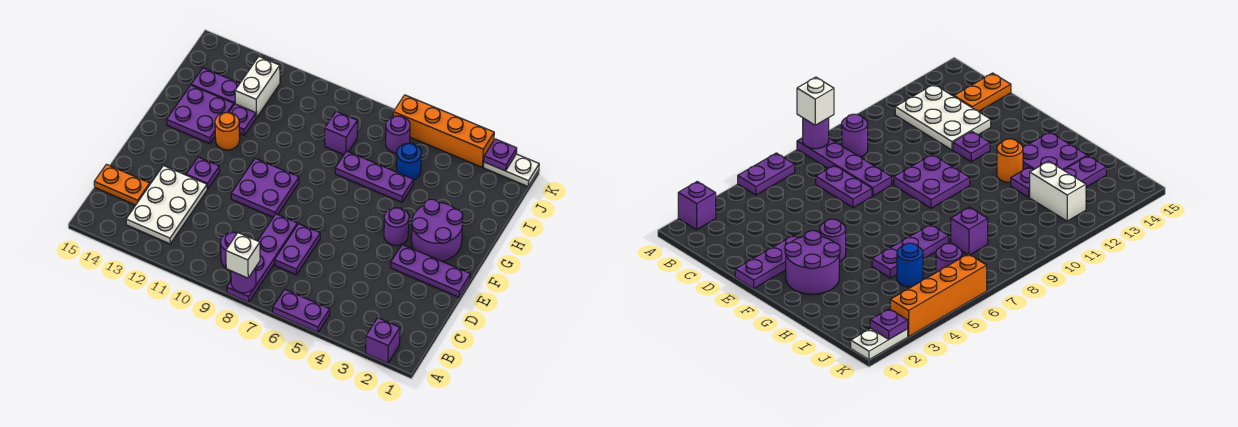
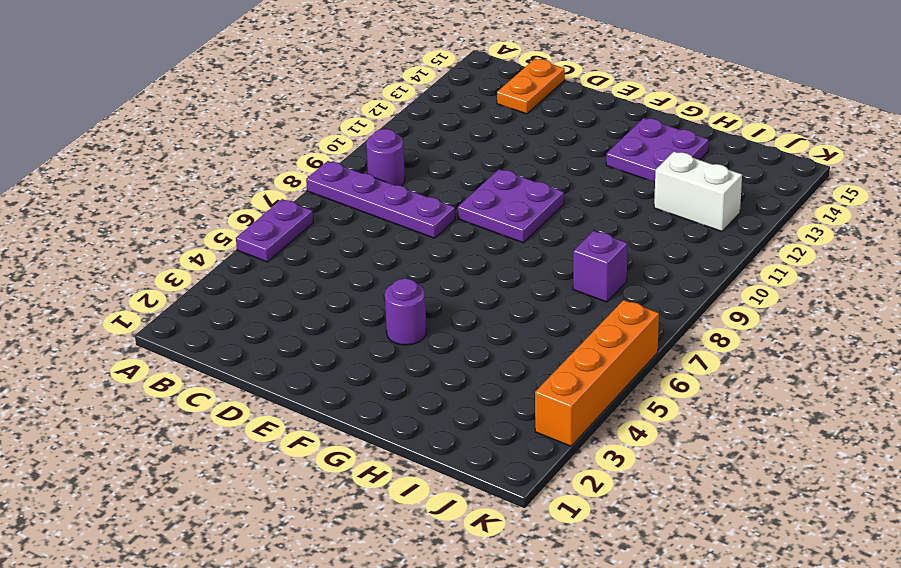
none -> purple brick A2 level 1
none -> white plate B12:D13 level 1
none -> purple plate C7:D7 level 1

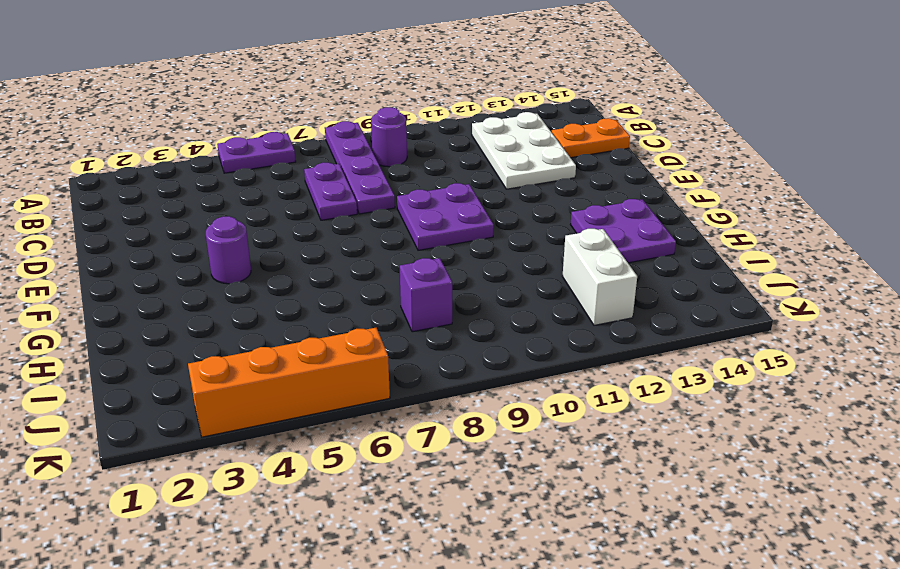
none -> purple brick A2 level 1
none -> purple plate E1:E3 level 1
none -> purple plate E12 level 1

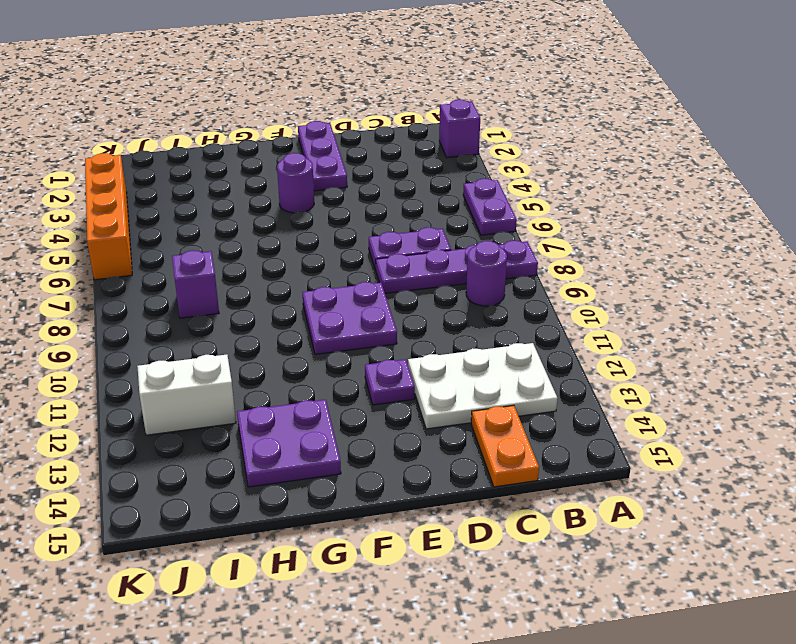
none -> purple round brick F2:G3 level 1
none -> orange round brick G12 level 1
none -> purple plate H5:H7 level 1

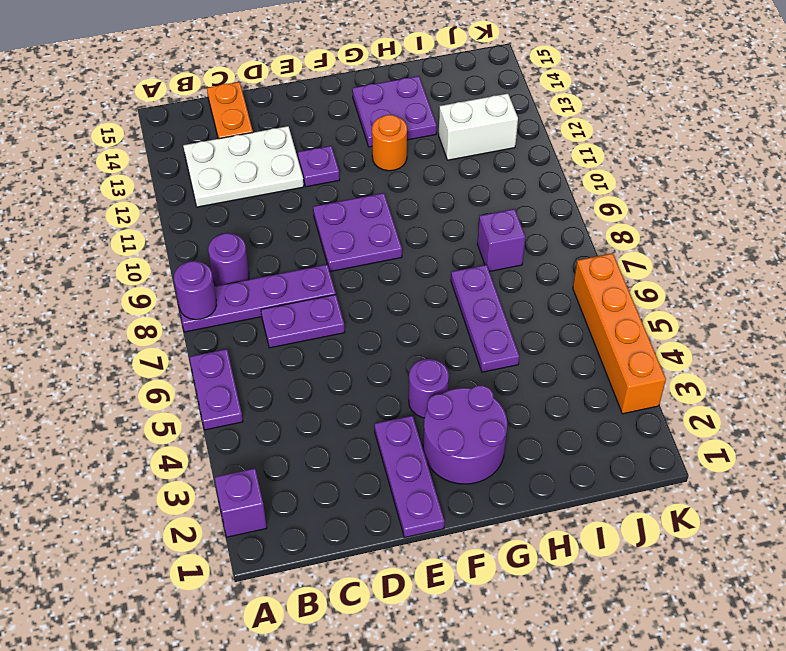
none -> purple plate H12 level 1
none -> blue round brick I5 level 1
none -> purple plate I13:I14 level 1

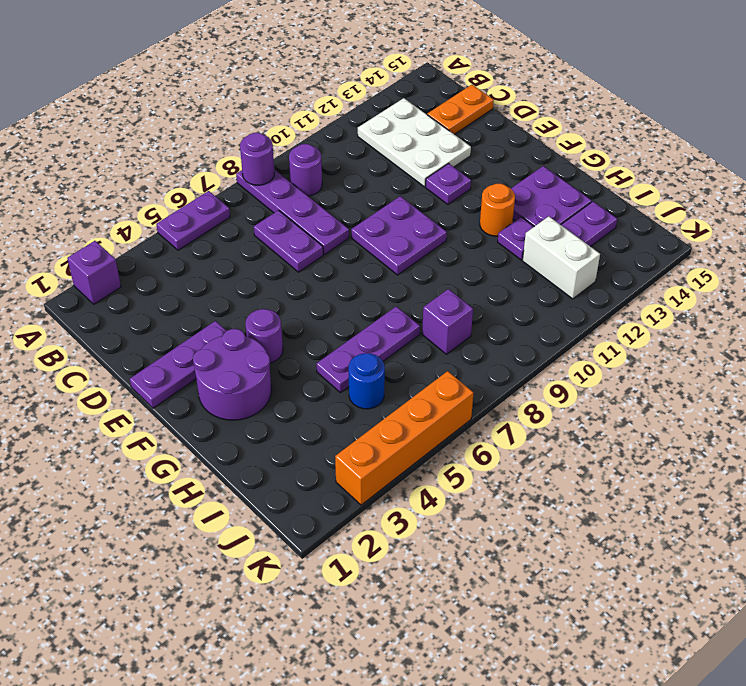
none -> purple round brick J6 level 1
none -> white plate K1:K2 level 1
none -> purple plate K2 level 2

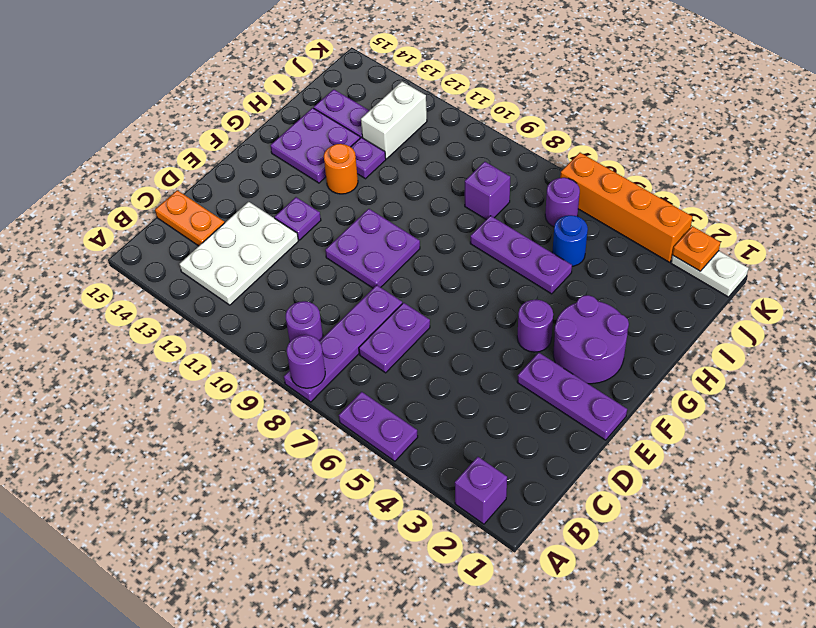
orange plate K2 level 2 -> purple plate K2 level 2
none -> white brick A8 level 3

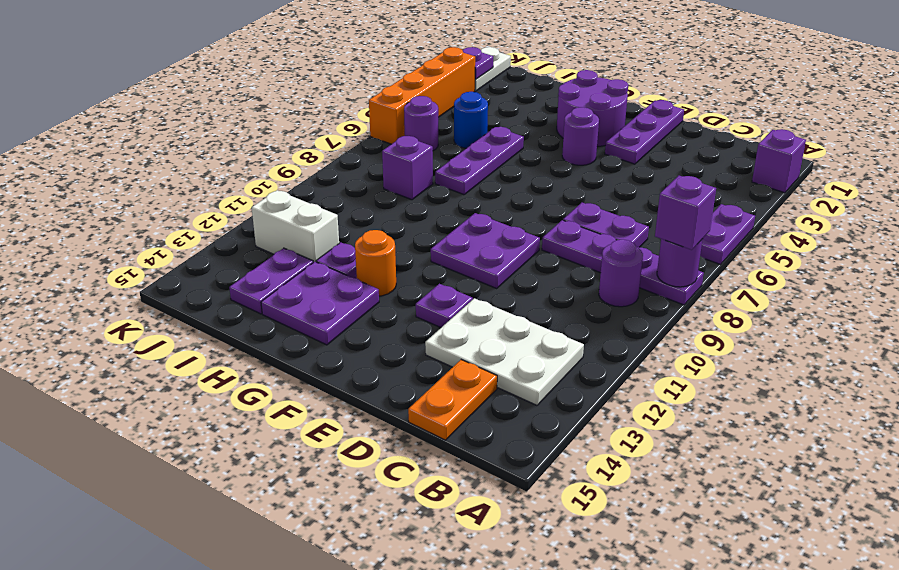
purple brick A8 level 3 -> white brick A8 level 3

